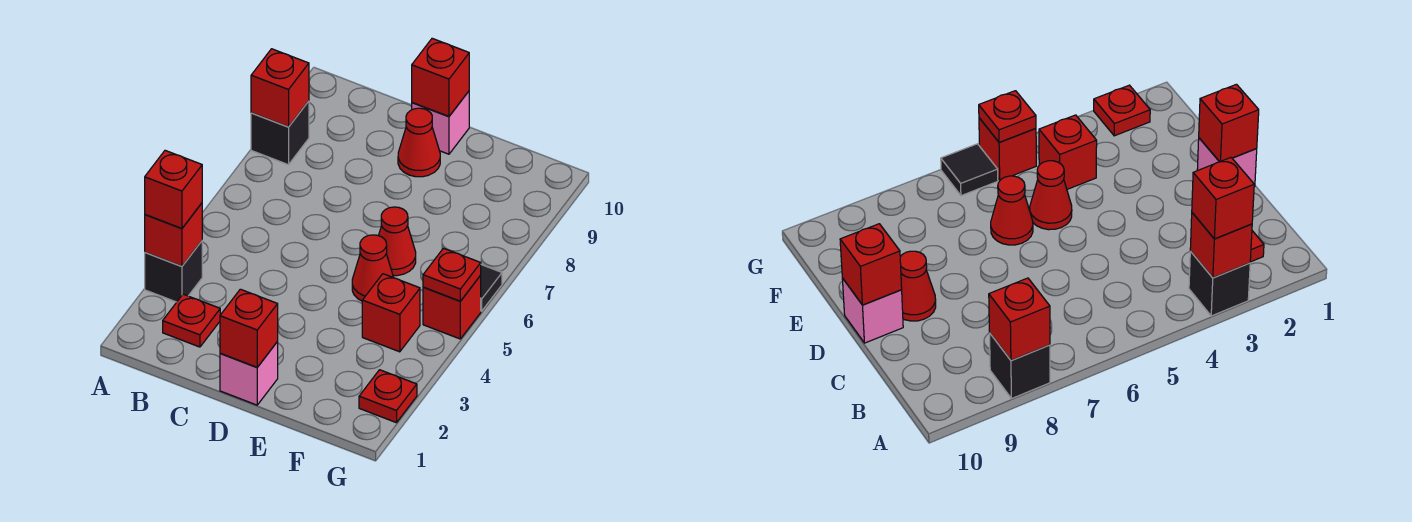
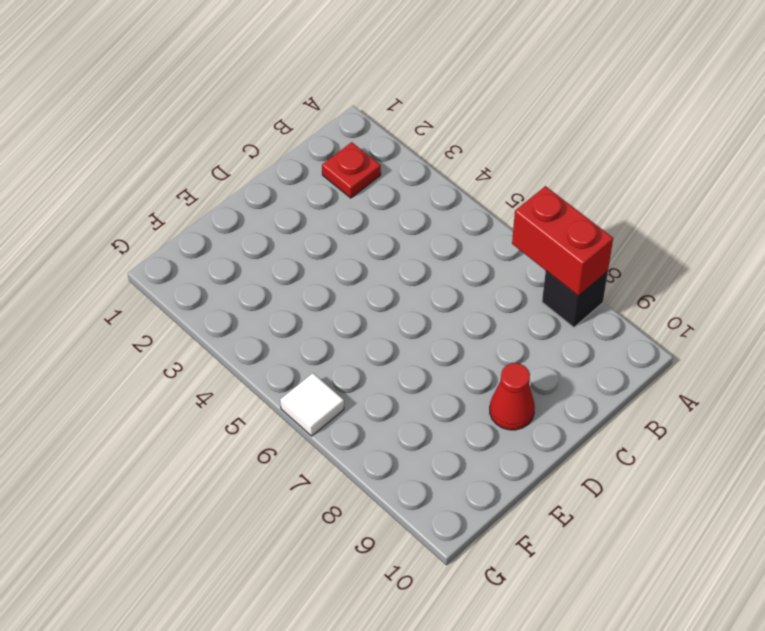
red brick A7:A8 level 2 -> red brick A8 level 2
white tile G6 level 1 -> black tile G6 level 1
none -> black brick A3 level 1
none -> pink brick D1 level 1
none -> pink brick D10 level 1

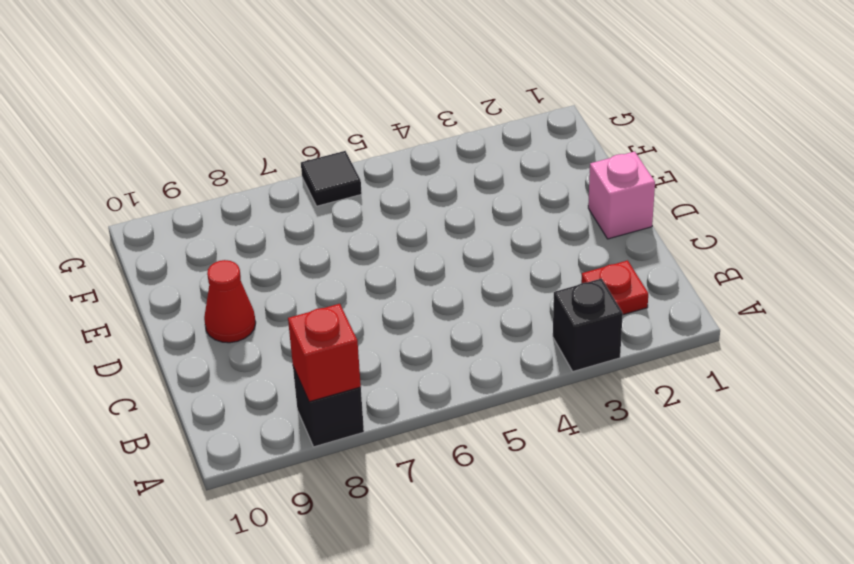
none -> pink brick D10 level 1
none -> red cone E5 level 1
none -> red cone E6 level 1

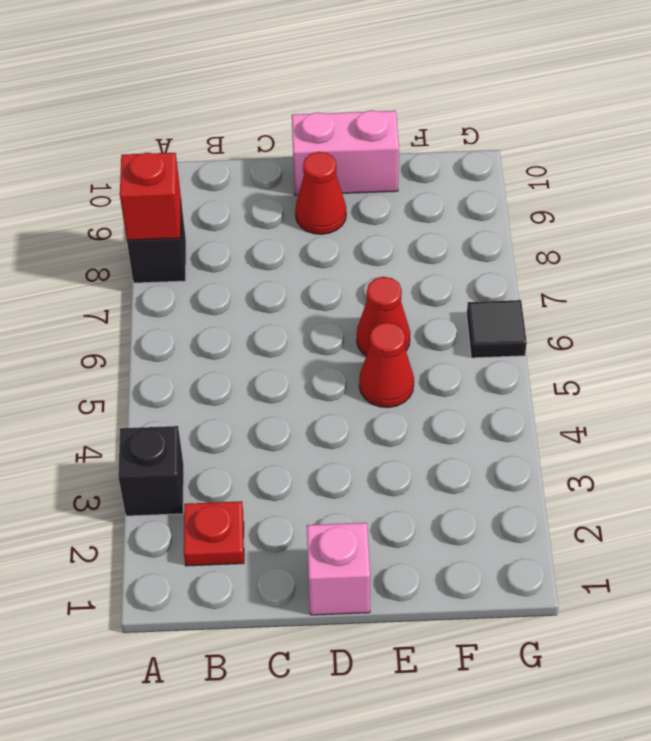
pink brick D10:E10 level 1 -> pink brick D10 level 1
none -> red brick F4 level 1
none -> red plate G2 level 1
none -> red brick G5 level 1

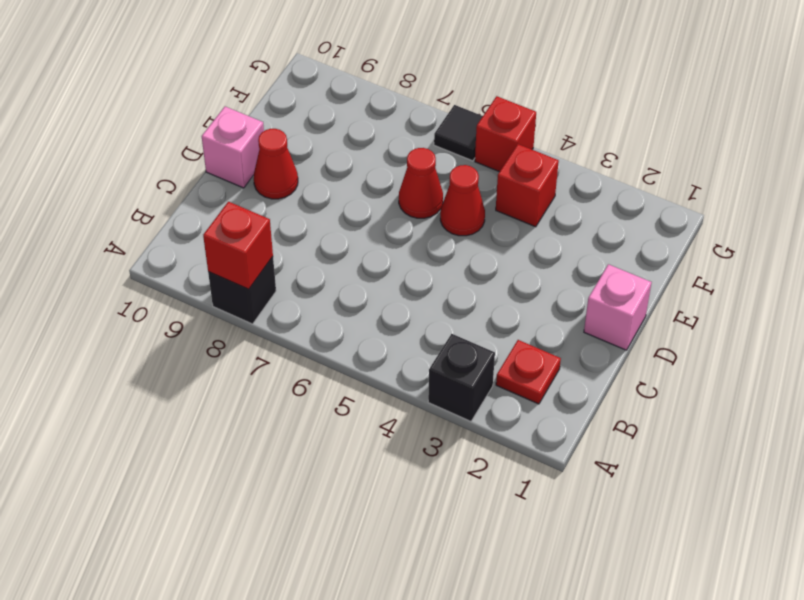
none -> red plate G2 level 1
none -> red brick A3 level 2
none -> red brick D1 level 2

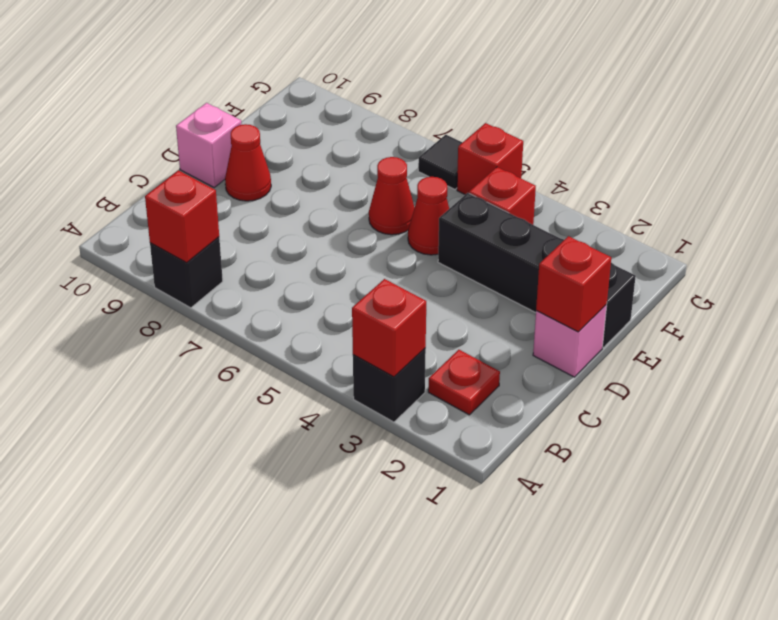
black brick E1:E4 level 1 -> none
none -> red plate G2 level 1
none -> red brick D10 level 2
none -> red plate G5 level 2

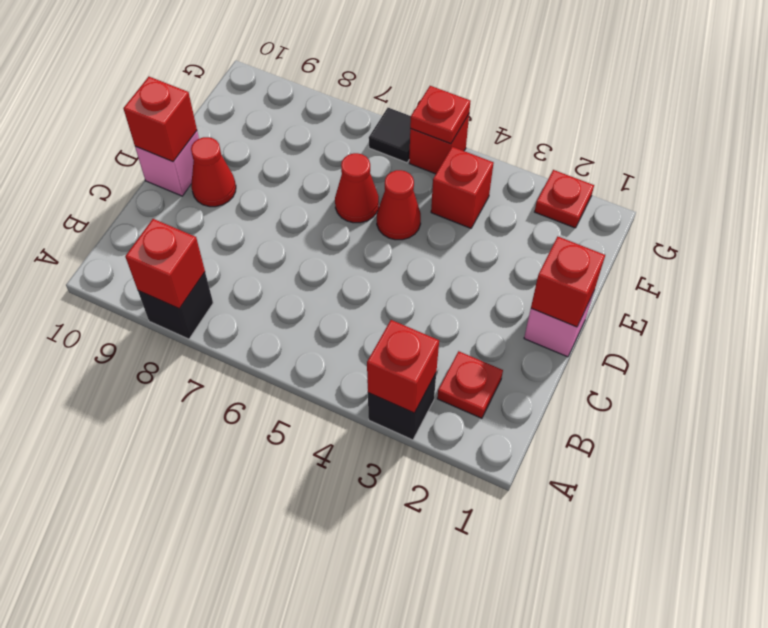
none -> red brick A3 level 3

